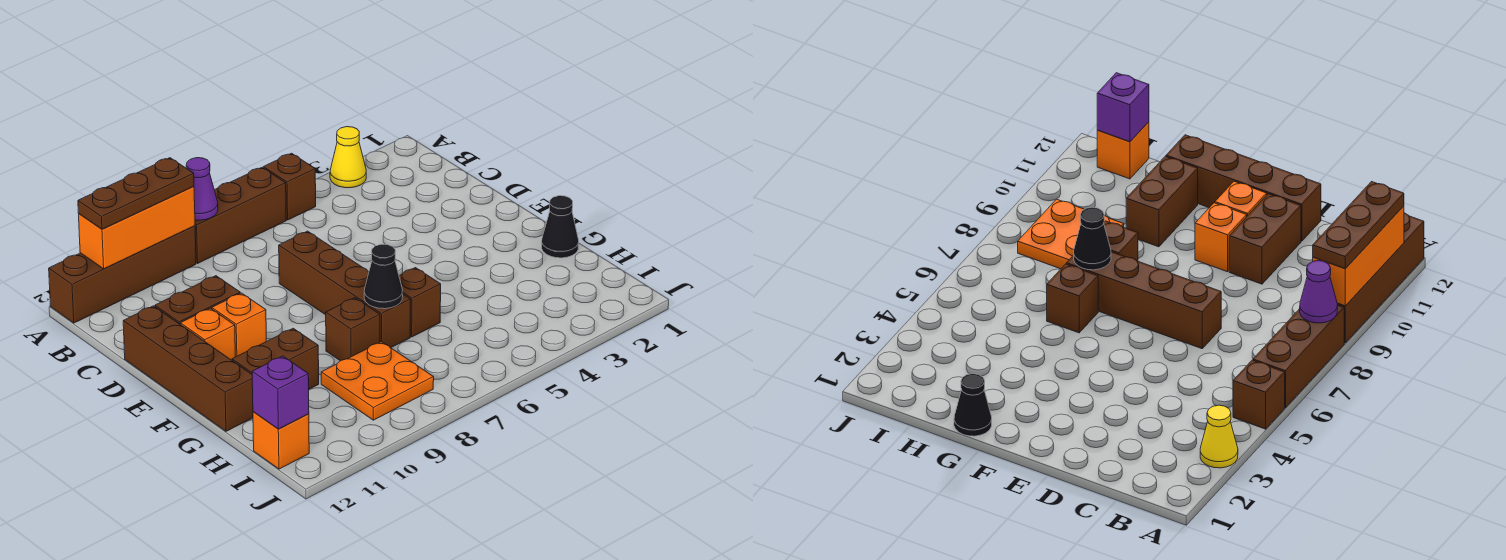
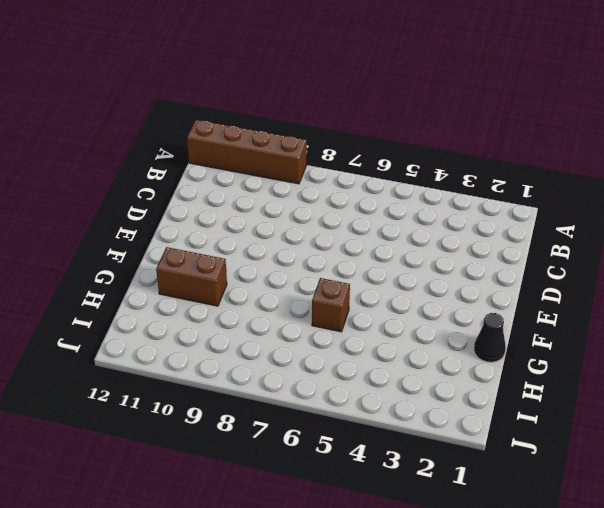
none -> yellow cone A3 level 1
none -> brown brick A5 level 1
none -> brown brick A6:A8 level 1

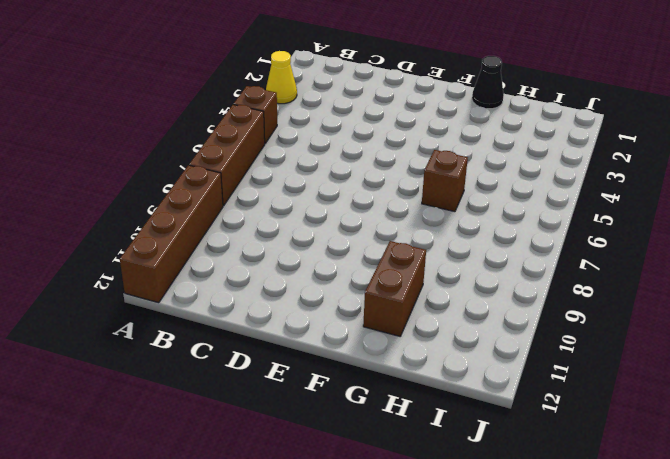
none -> brown brick D7:G7 level 1
none -> brown brick D10:D11 level 1
none -> brown brick D12:G12 level 1

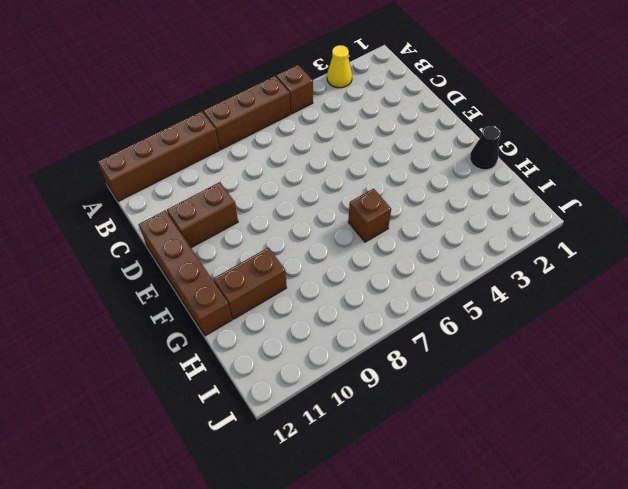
none -> brown brick D7:G7 level 1
none -> orange brick E10 level 1
none -> orange brick E11 level 1

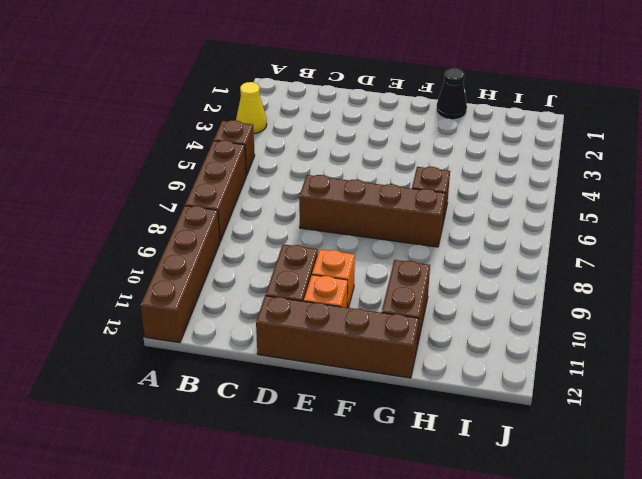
none -> brown brick G8 level 1
none -> orange plate H8:I9 level 1
none -> orange brick I12 level 1

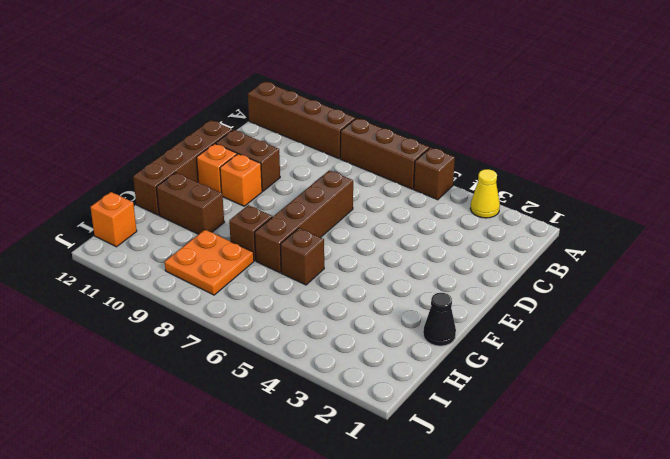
none -> purple cone A8 level 2
none -> orange brick A9:A11 level 2
none -> black cone G7 level 2

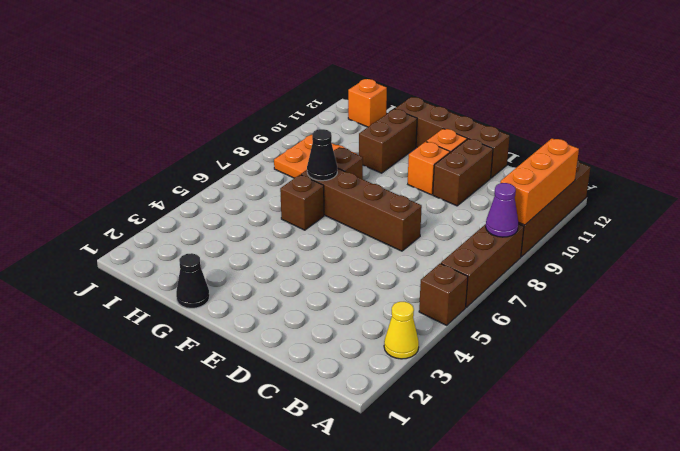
none -> purple brick I12 level 2
none -> brown plate A9:A11 level 3

